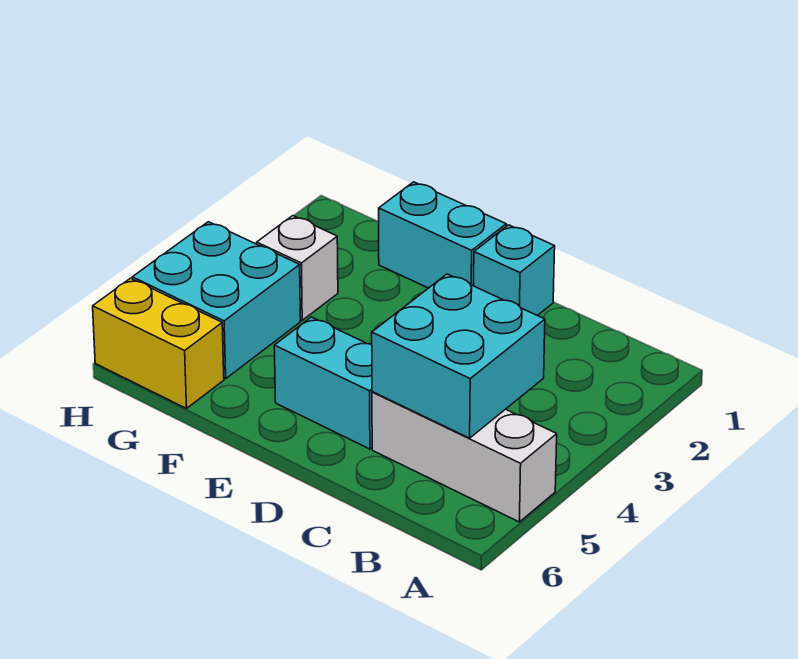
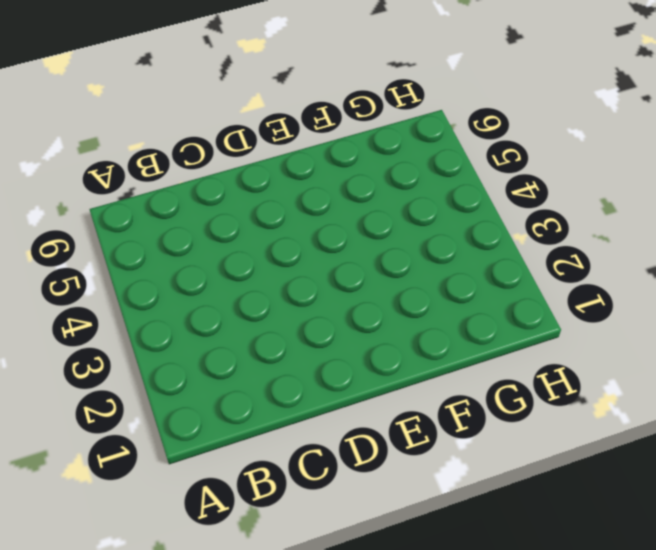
none -> white brick A5:C5 level 1
none -> cyan brick D1 level 1

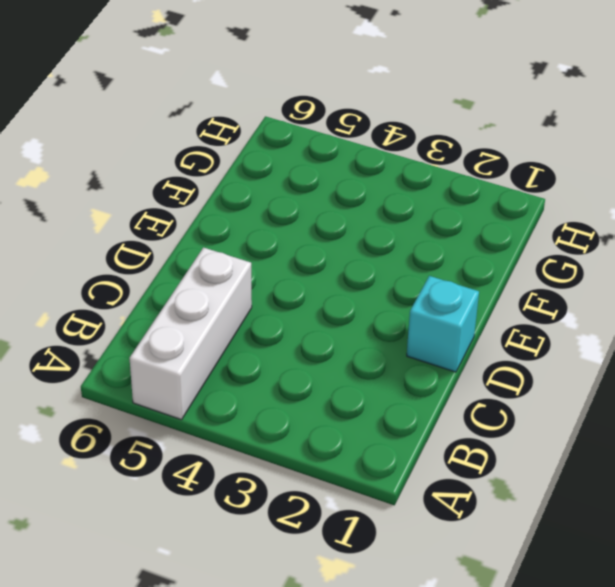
none -> cyan brick D5:E5 level 1
none -> cyan brick E1:F1 level 1

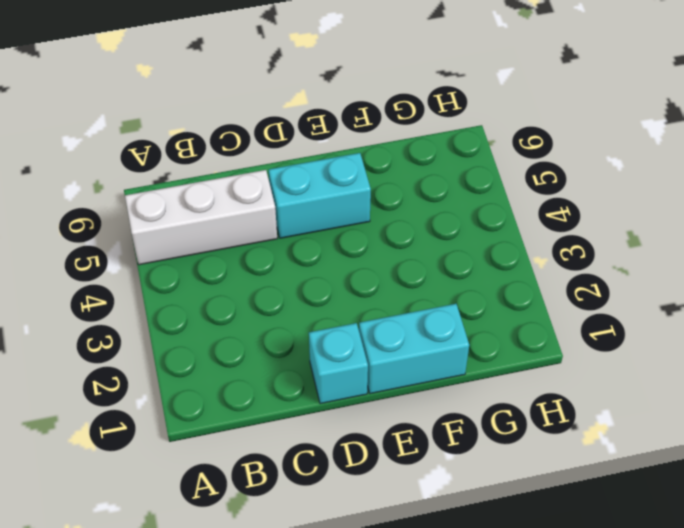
none -> white brick G3 level 1
none -> cyan brick G4:H5 level 1

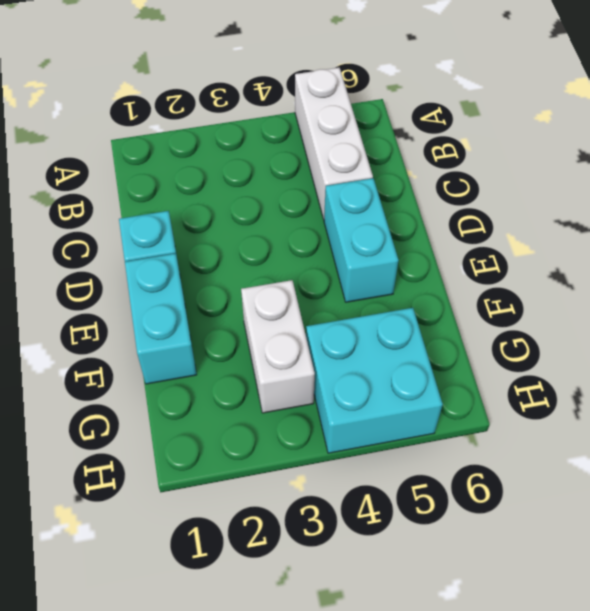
white brick F3:G3 level 1 -> white brick G3 level 1
none -> yellow brick G6:H6 level 1
none -> cyan brick B4:C5 level 2

